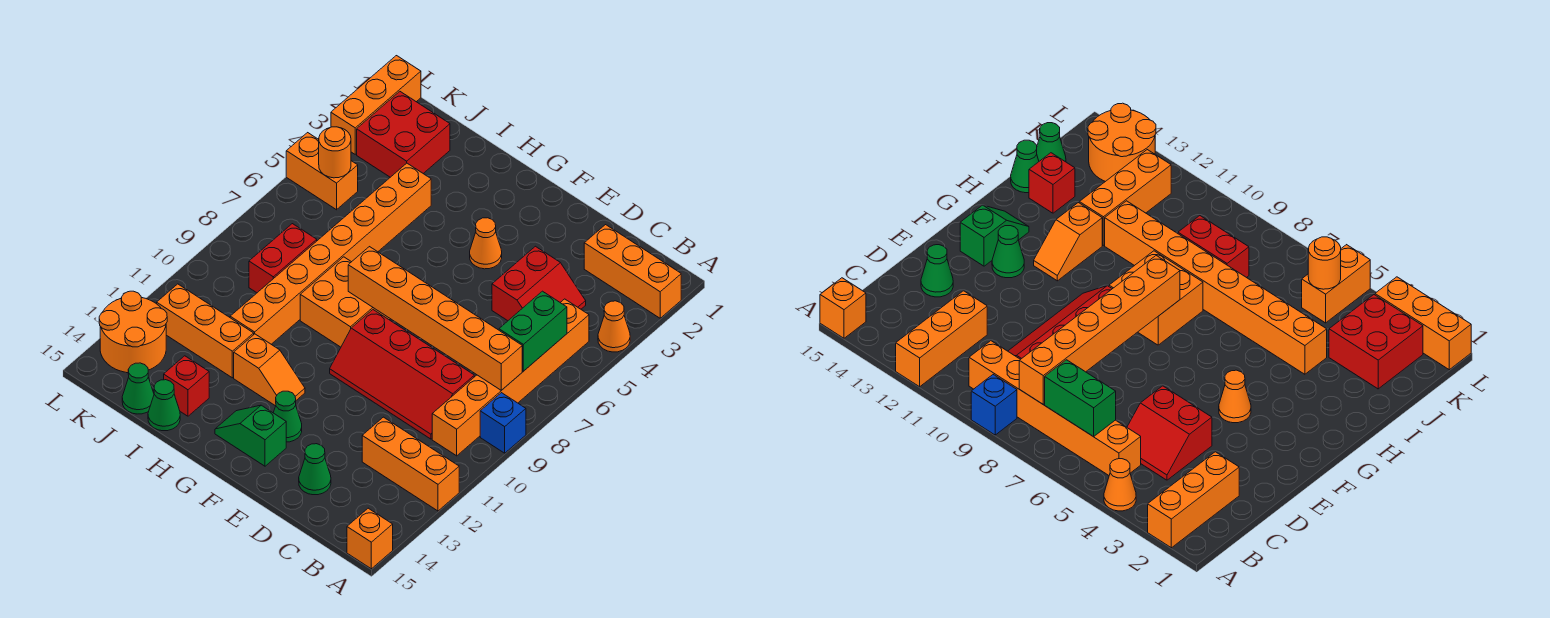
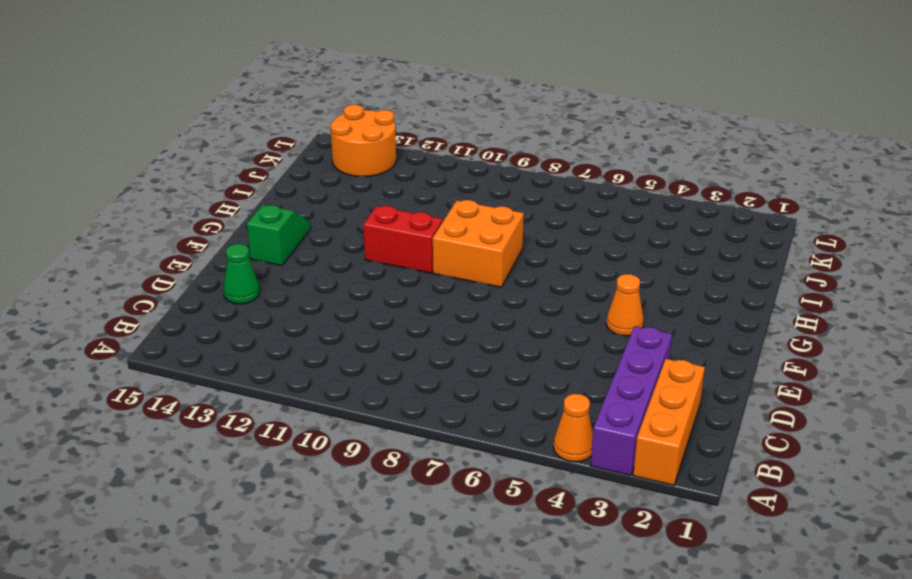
purple brick A3:D3 level 1 -> none
red brick G10:G11 level 1 -> red brick J8:J9 level 1
none -> blue brick A9 level 1
none -> orange brick A12:C12 level 1
none -> orange brick A15 level 1

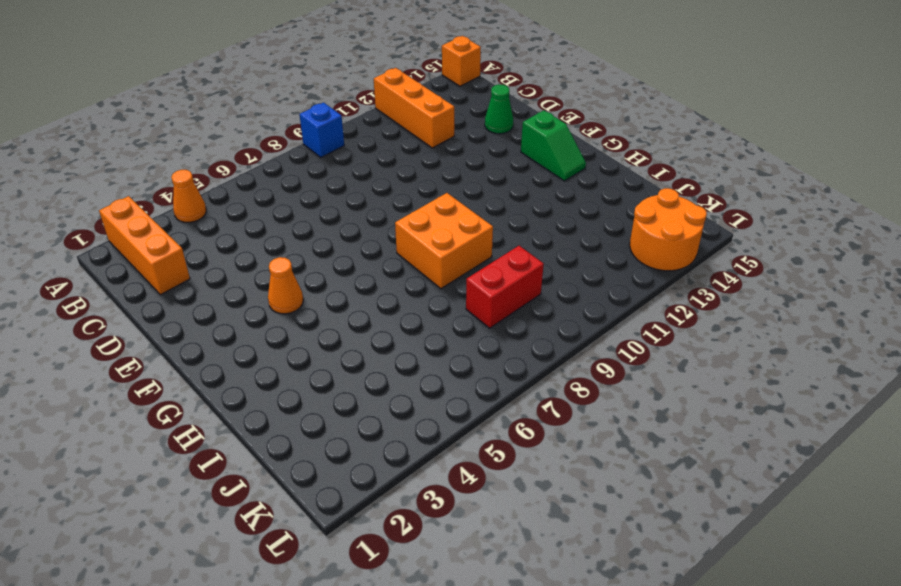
none -> orange brick B5:B10 level 1
none -> red slope C4:D5 level 1 top D
none -> red slope C9:F10 level 1 top 9

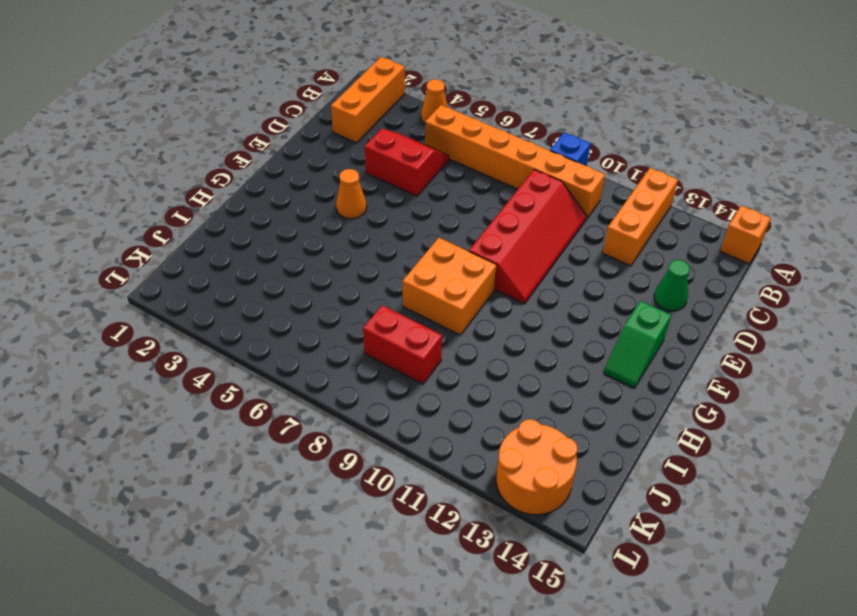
none -> green cone F13 level 1
none -> orange slope G12:H12 level 1 top H
none -> orange brick I4:I11 level 1

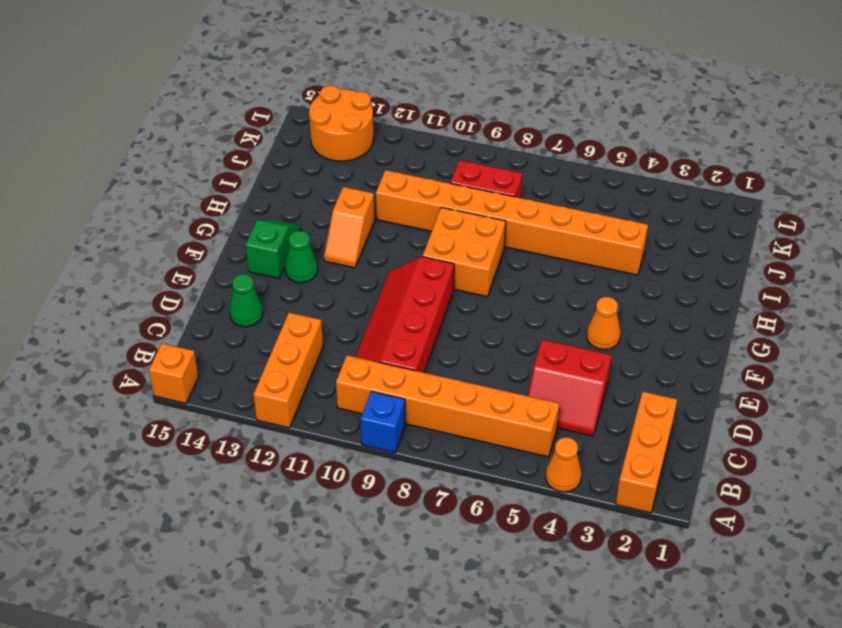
none -> orange brick I12:K12 level 1
none -> red brick I14 level 1
none -> green cone I15 level 1

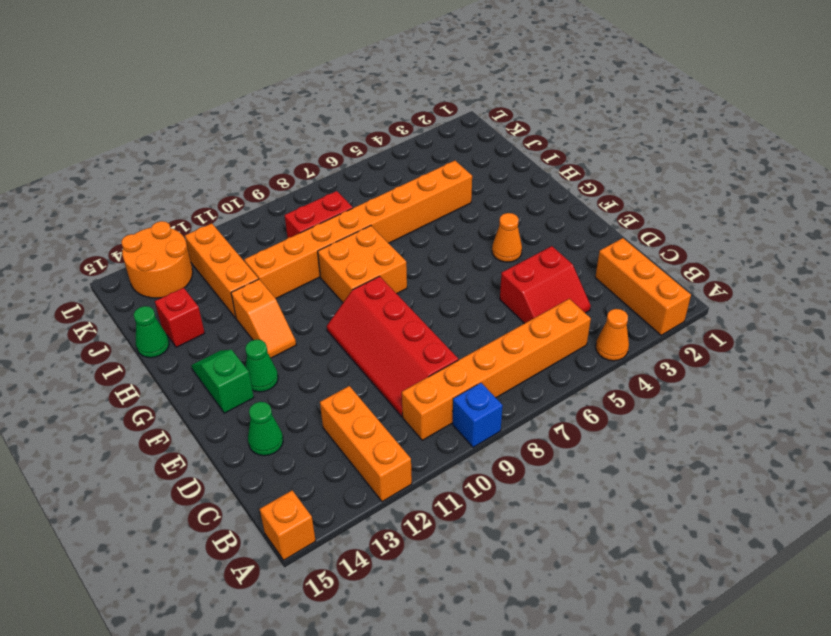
none -> red brick J2:K3 level 1
none -> green cone J15 level 1
none -> orange brick K5:L5 level 1

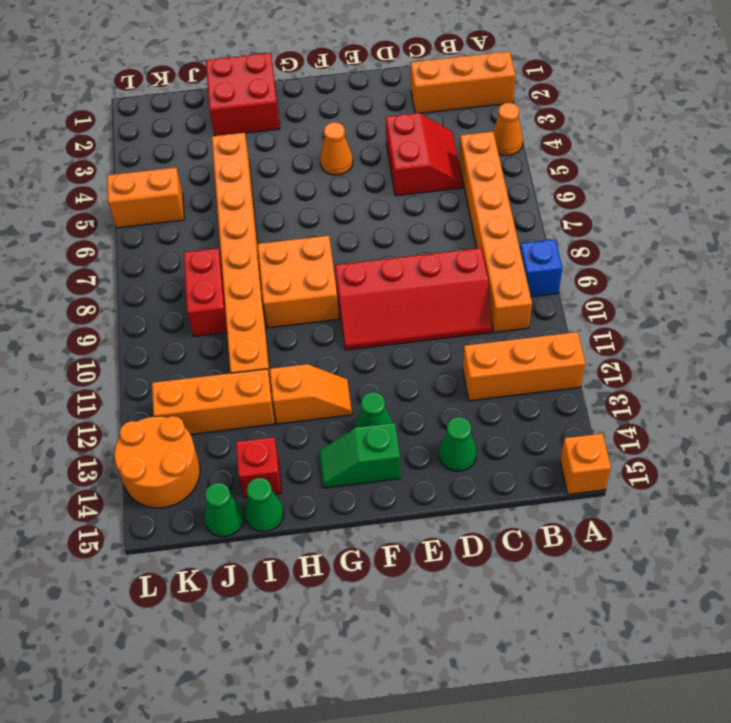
red brick H1:I2 level 1 -> red brick J2:K3 level 1
none -> orange brick L1:L3 level 1
none -> green brick B6:B7 level 2
none -> orange brick B8:G8 level 2

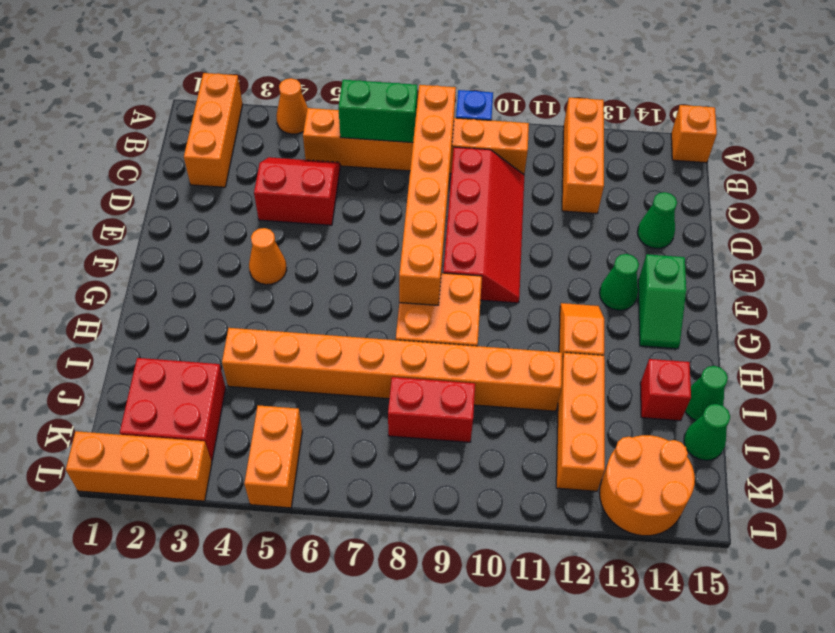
none -> orange round brick K5 level 2

